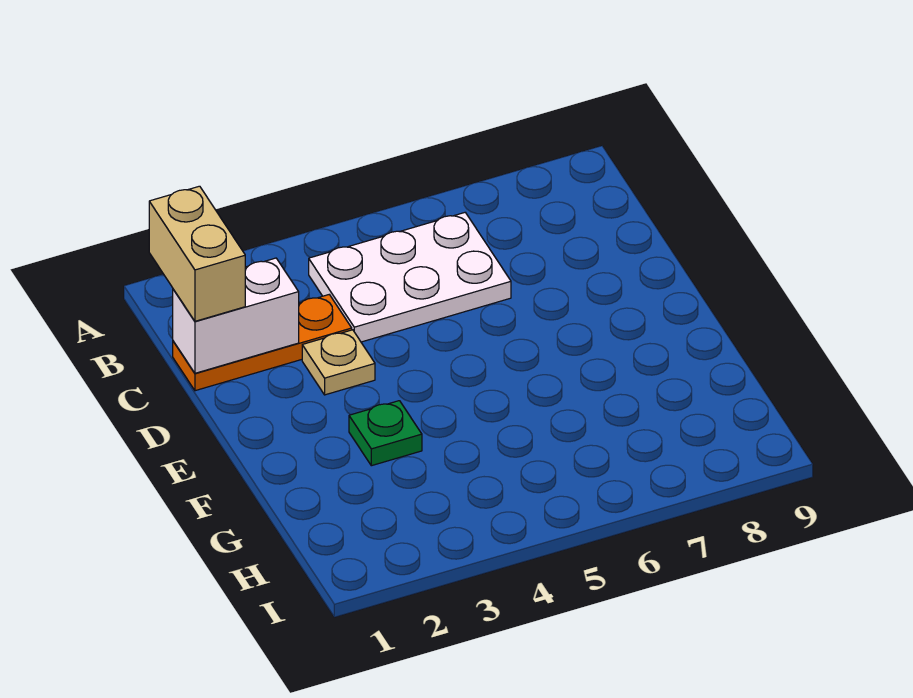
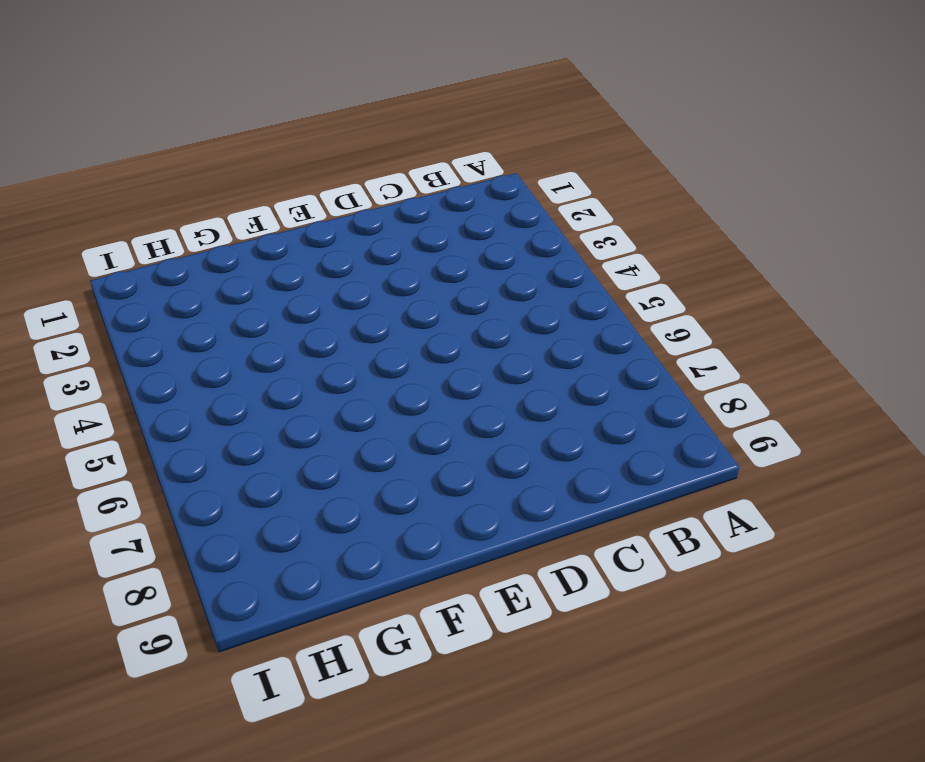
none -> white plate B4:C6 level 1
none -> orange plate C1:C3 level 1

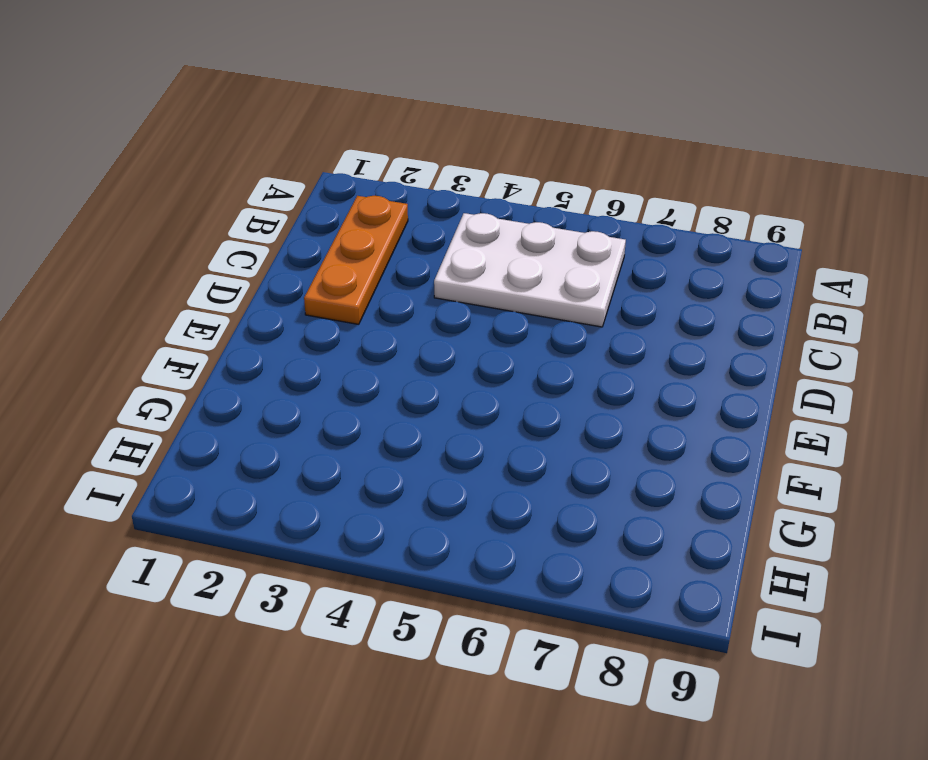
orange plate B2:D2 level 1 -> orange plate C1:C3 level 1
none -> tan plate D3 level 1
none -> green plate F3 level 1

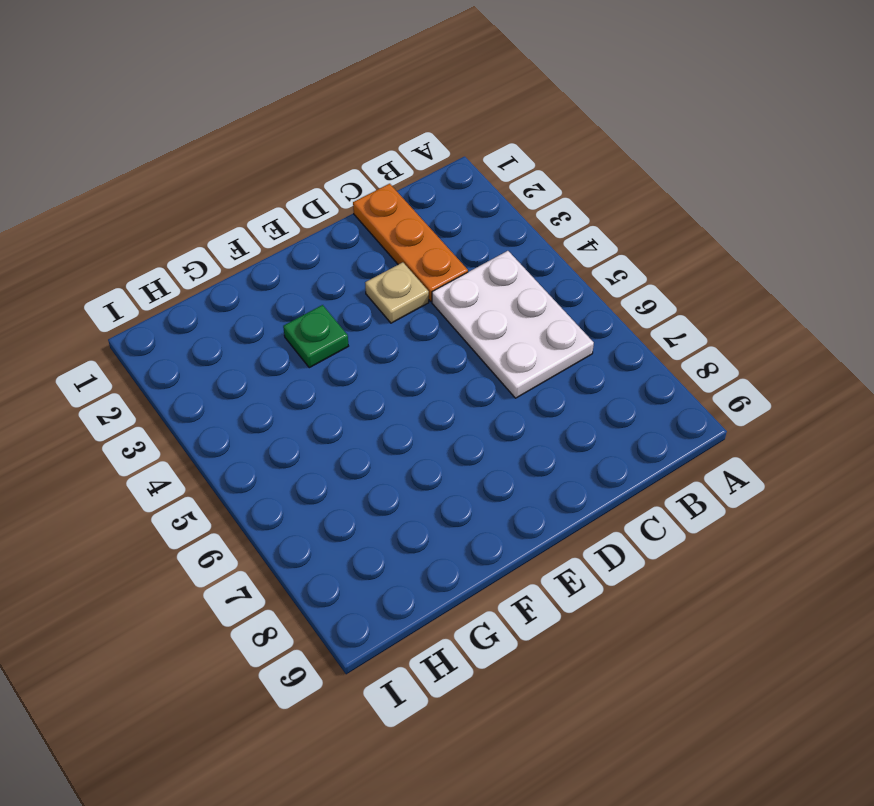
none -> white brick C1:C2 level 2
none -> tan brick B1:C1 level 3

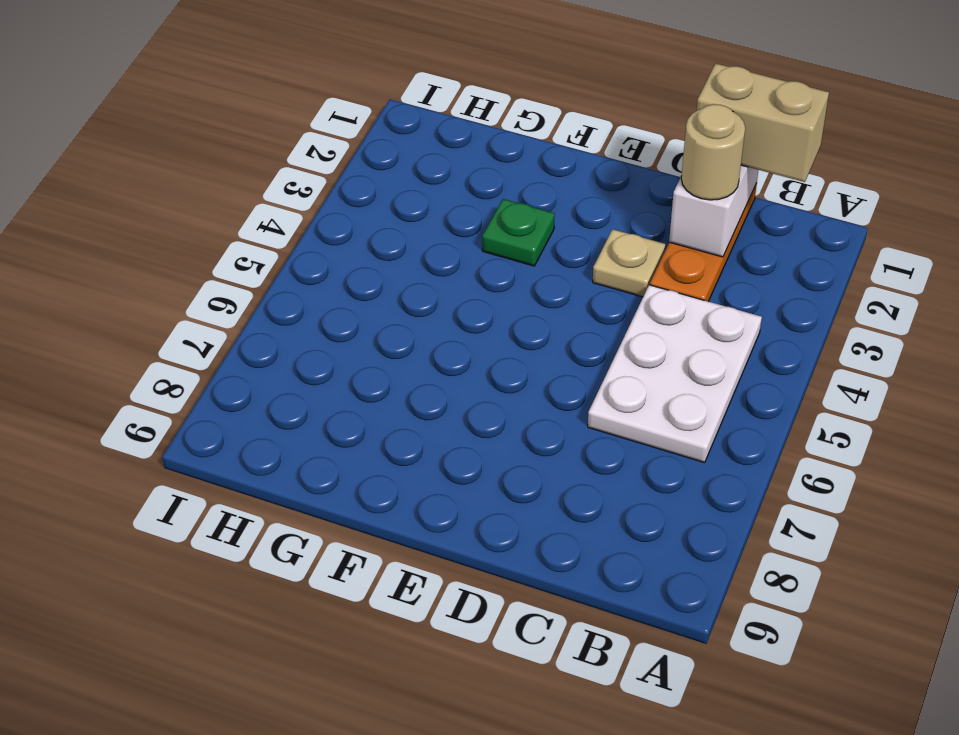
tan round brick C2 level 3 -> none

